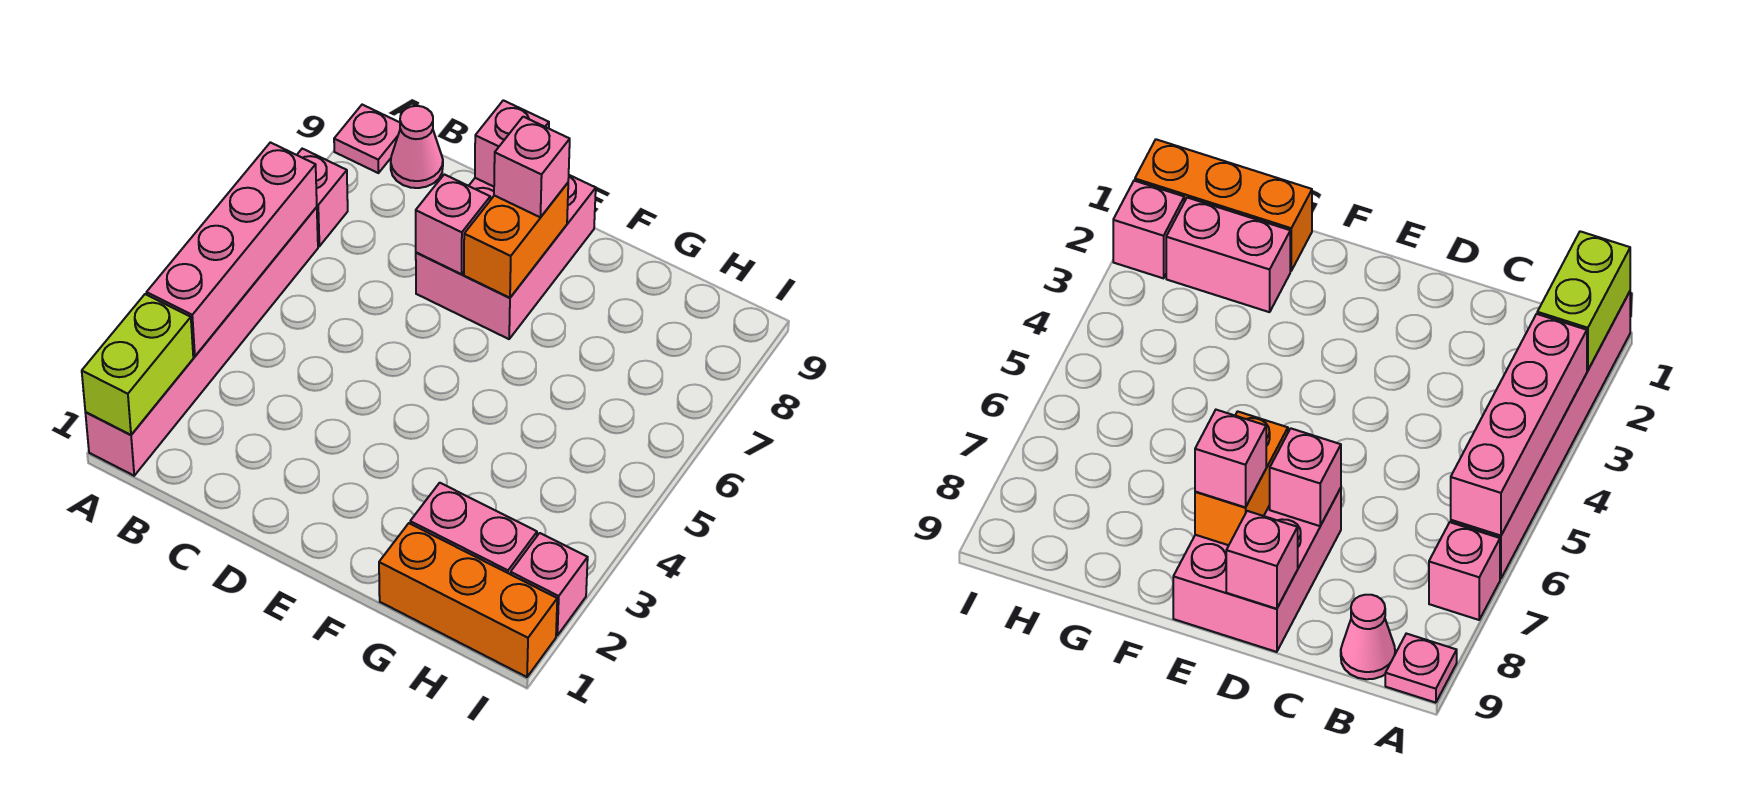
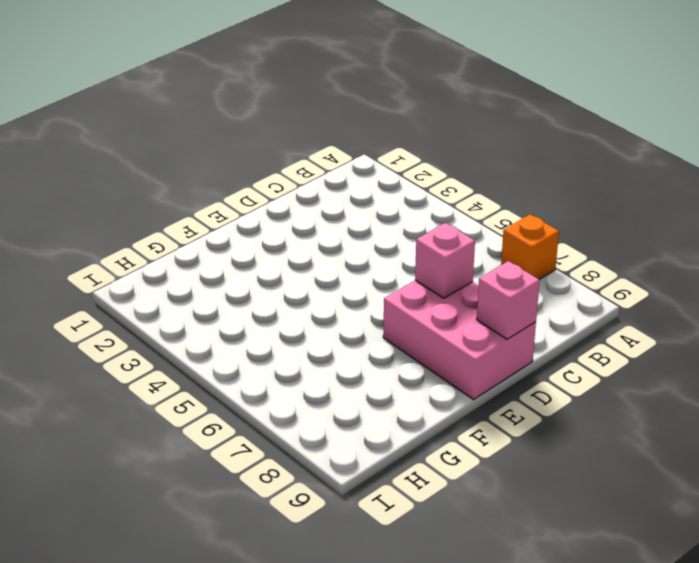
orange brick A7 level 1 -> pink brick A7 level 1
none -> pink brick A1:A6 level 1
none -> pink plate A9 level 1
none -> pink cone B9 level 1

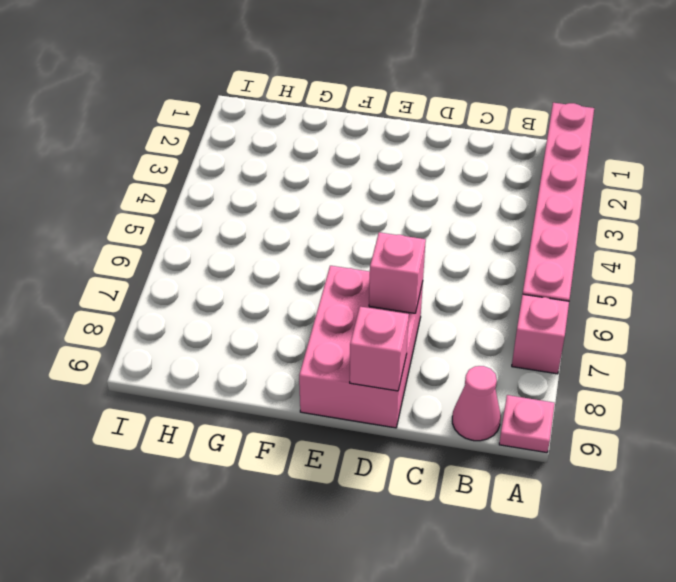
none -> orange brick G1:I1 level 1
none -> pink brick G2:H2 level 1
none -> pink brick I2 level 1

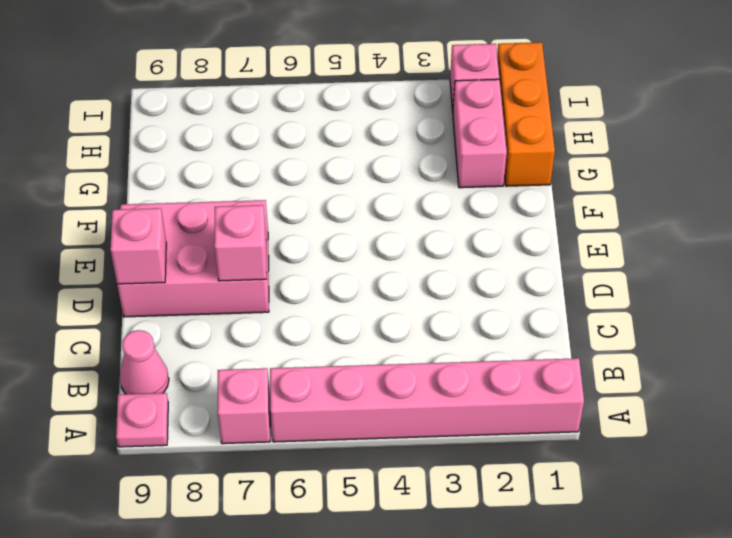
none -> lime brick A1:A2 level 2
none -> pink brick A3:A6 level 2
none -> orange brick E7:E8 level 2

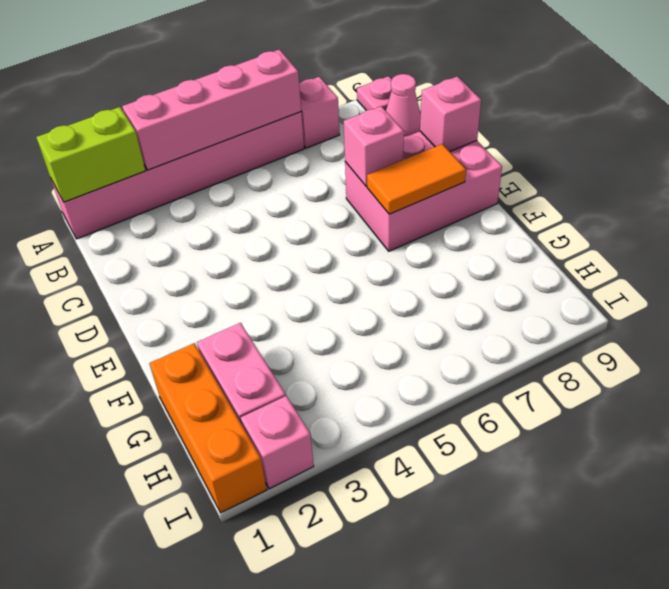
orange tile E7:E8 level 2 -> orange brick E7:E8 level 2
none -> pink brick E8 level 3

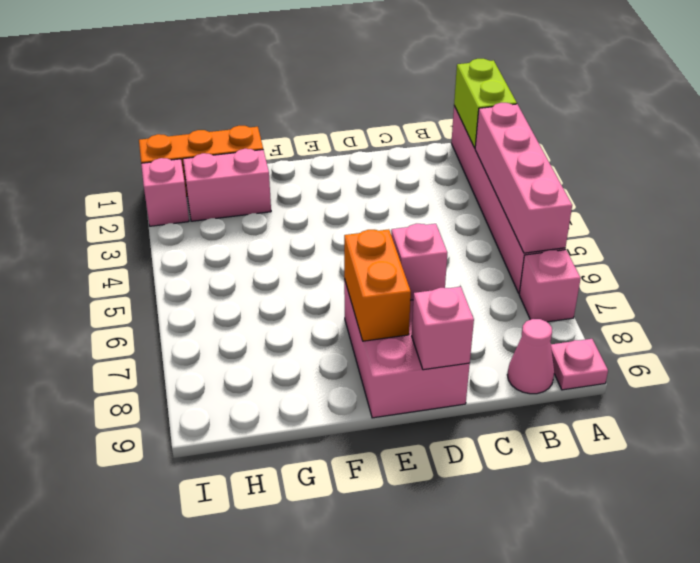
none -> pink brick E8 level 3

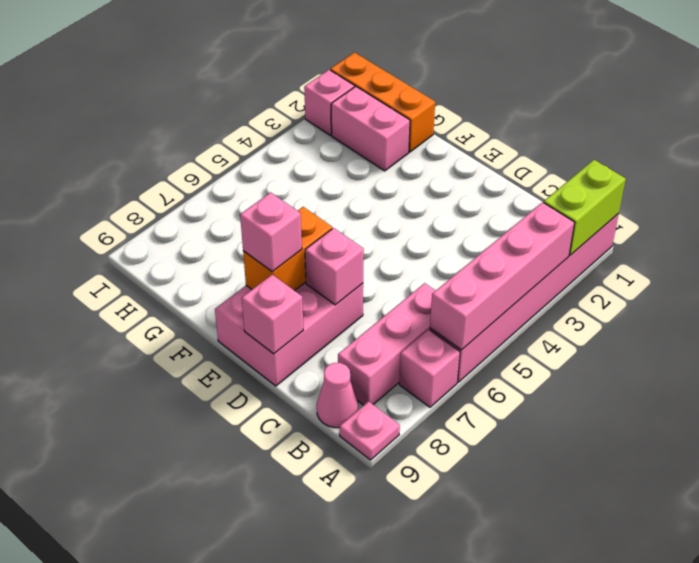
pink brick B6:B8 level 1 -> none

